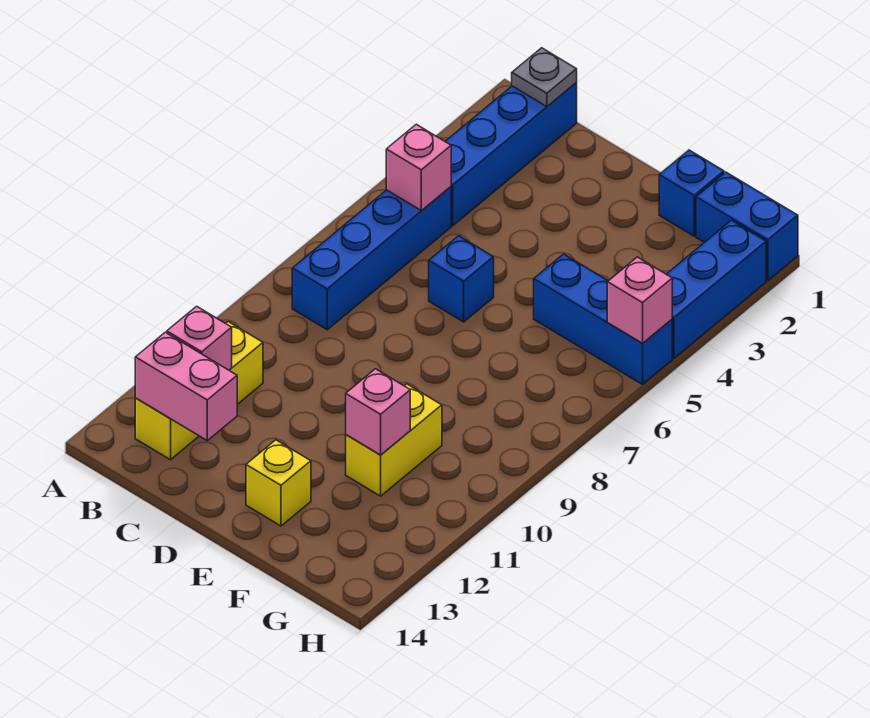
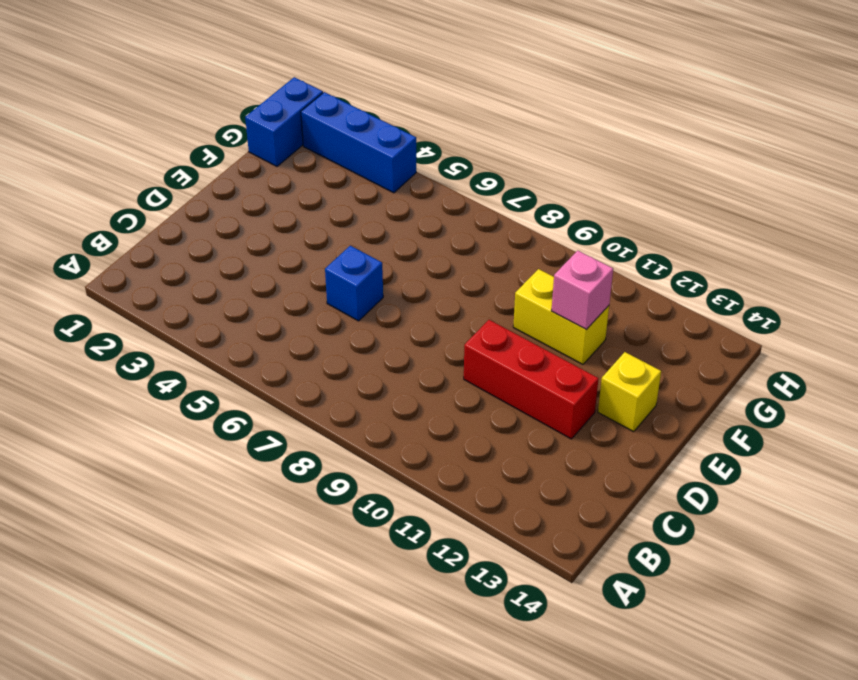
red brick D10:D12 level 1 -> none
none -> blue brick B1:B4 level 1
none -> blue brick B5:B8 level 1
none -> yellow brick B11:B13 level 1

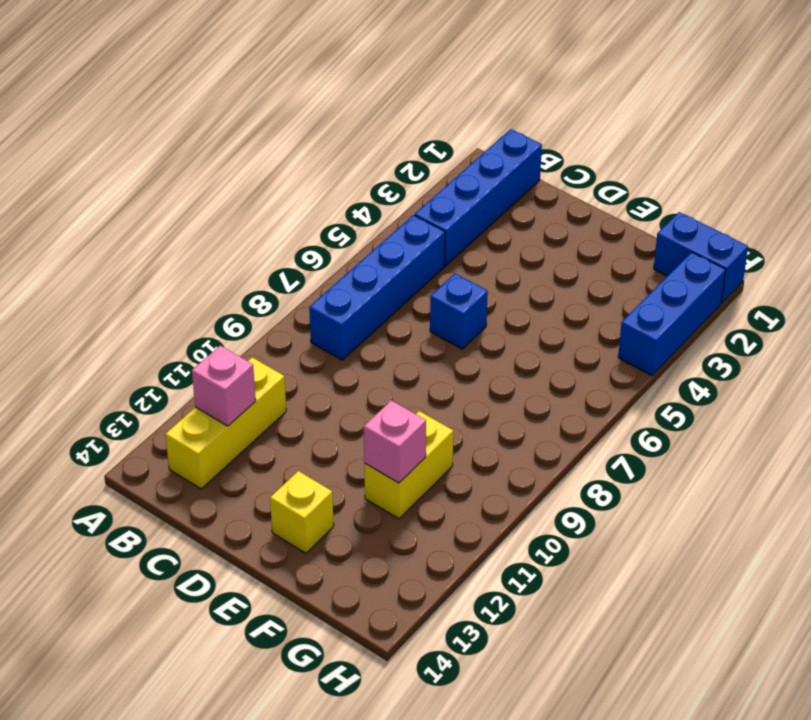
none -> blue brick F1 level 1
none -> blue brick F5:H5 level 1
none -> grey plate B1 level 2

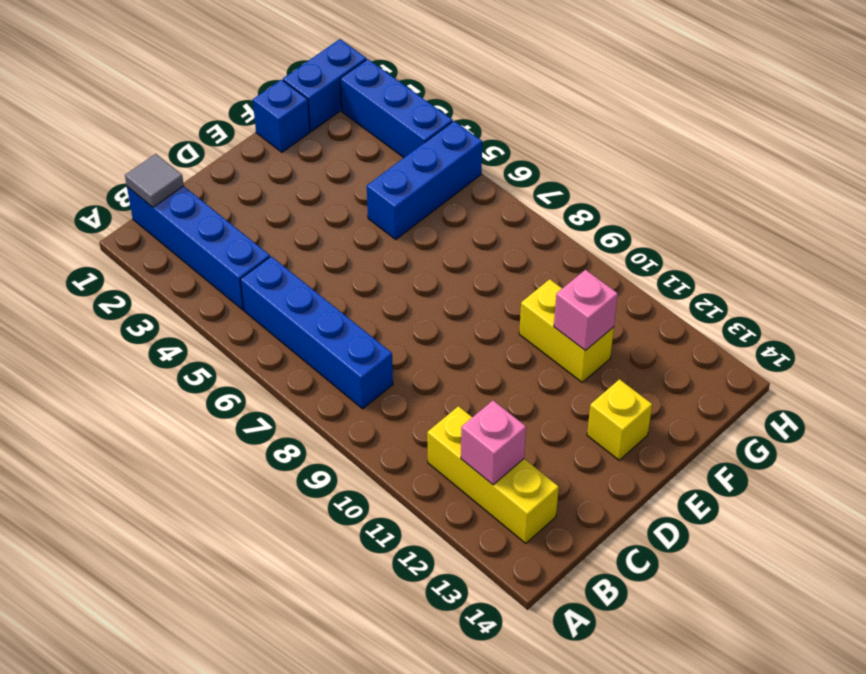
grey tile B1 level 2 -> grey plate B1 level 2
none -> blue brick D6 level 1
none -> pink brick B5 level 2
none -> pink brick B13:C13 level 2

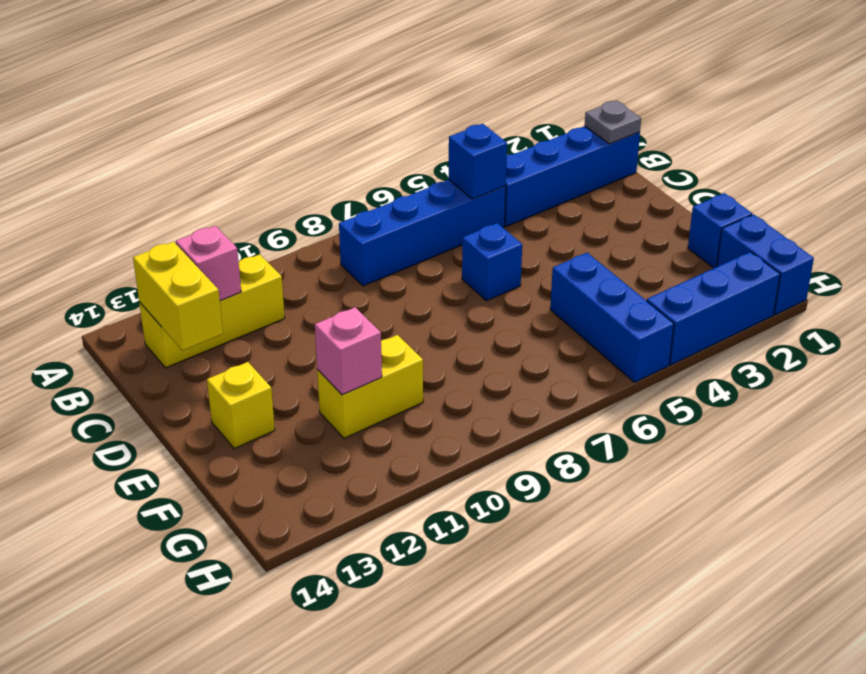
blue brick B5 level 2 -> pink brick B5 level 2
yellow brick B13:C13 level 2 -> pink brick B13:C13 level 2
none -> pink brick H5 level 2

